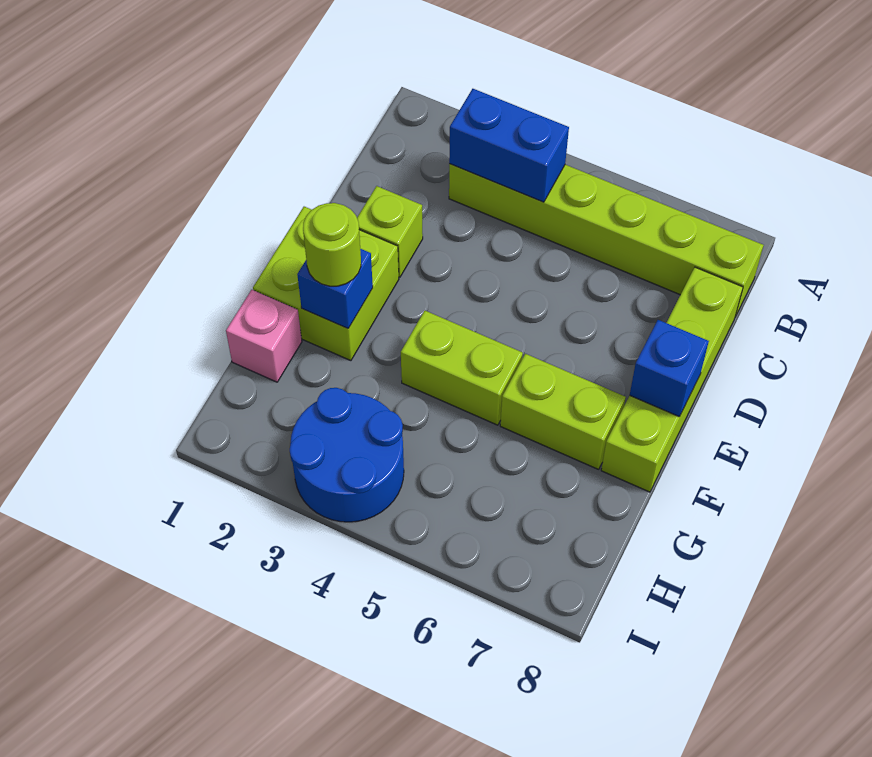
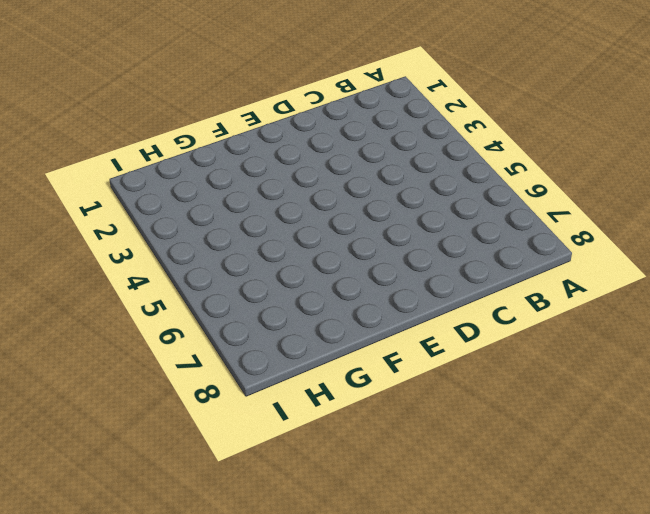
none -> lime brick B3:B8 level 1
none -> lime brick C8:F8 level 1
none -> lime brick D2 level 1

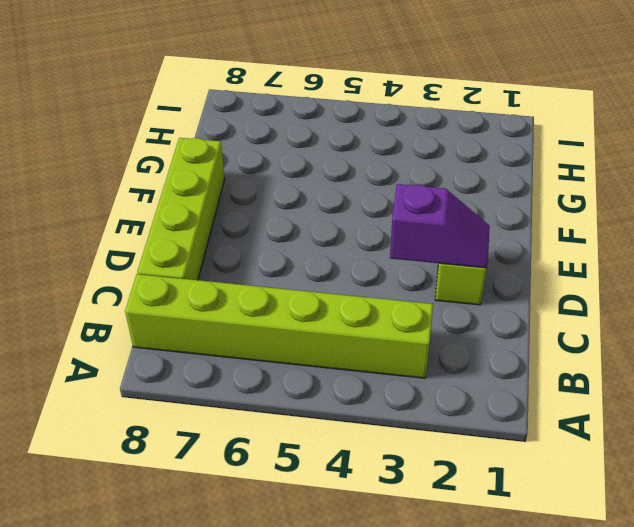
purple slope D2:D3 level 2 top 3 -> none
none -> lime brick E1:F2 level 1
none -> lime brick F4:F5 level 1
none -> lime brick F6:F7 level 1

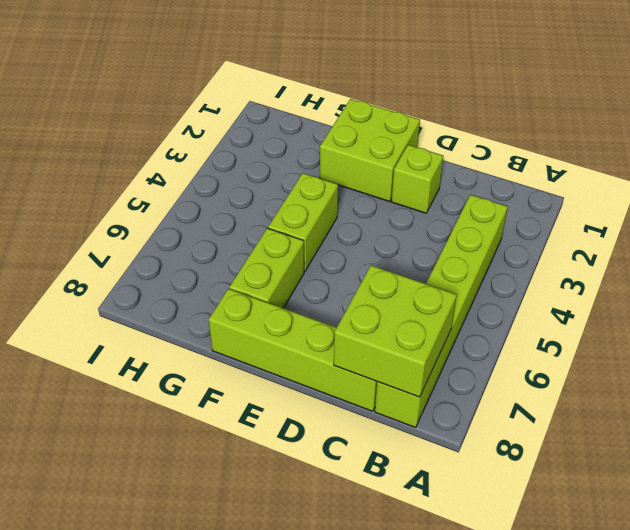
lime brick B7:C8 level 2 -> none
none -> pink brick G1 level 1
none -> blue round brick H3:I4 level 1
none -> blue brick B3:B4 level 2

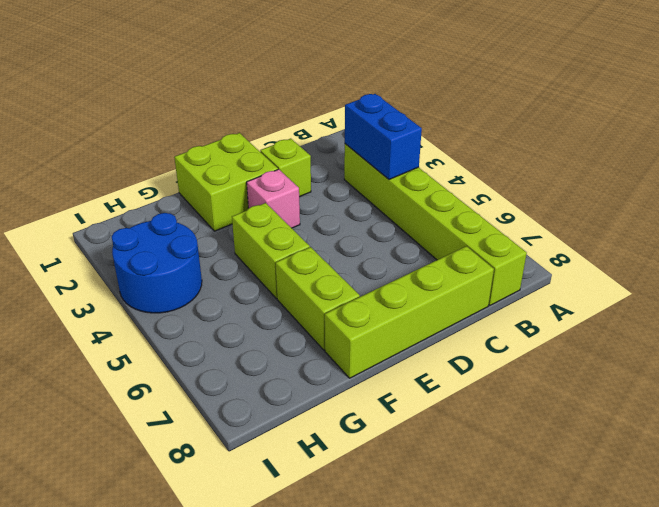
pink brick E3 level 1 -> pink brick G1 level 1
none -> blue brick E8 level 2
none -> blue brick F2 level 2
none -> lime round brick F2 level 3

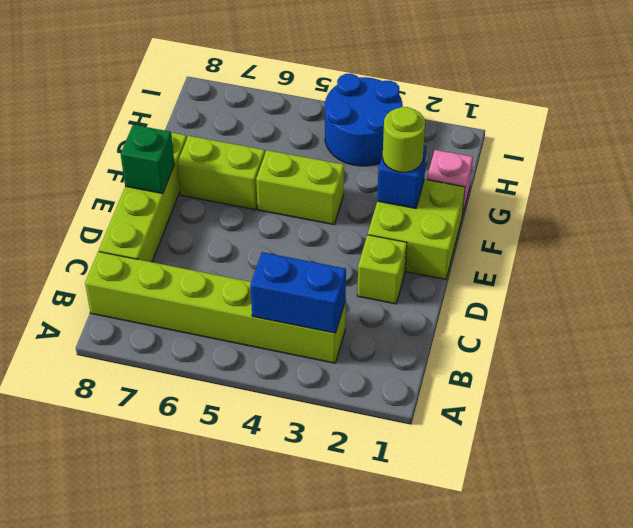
green brick E8 level 2 -> blue brick E8 level 2

